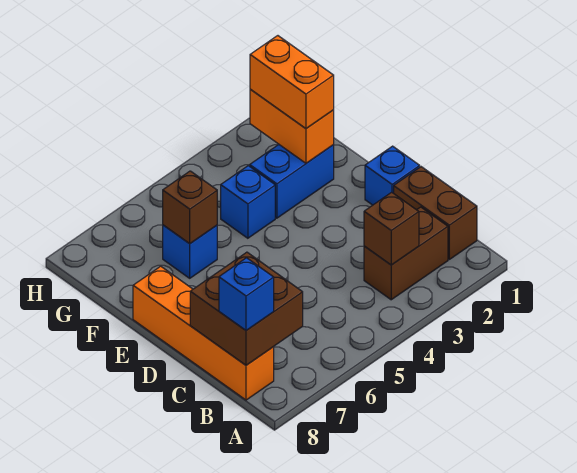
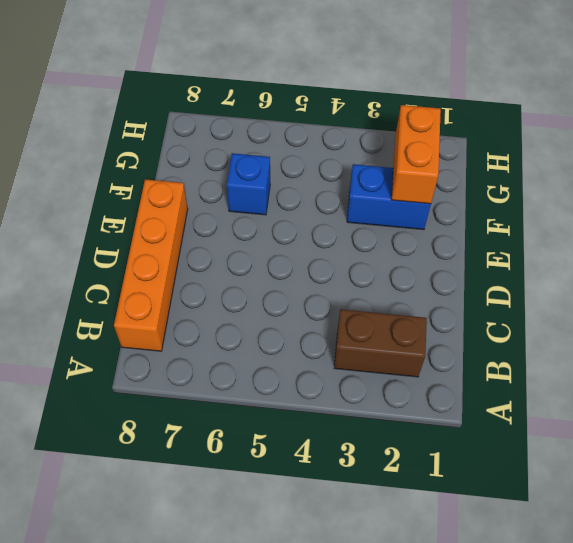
none -> brown brick B1:C1 level 1
none -> blue brick D1 level 1
none -> blue brick F4 level 1

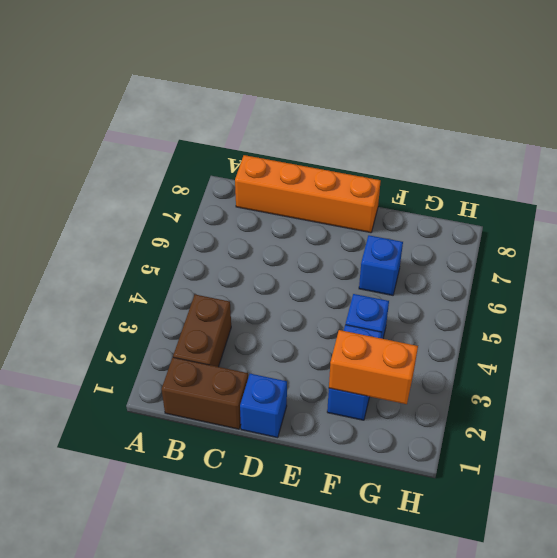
none -> brown brick B3 level 2
none -> brown brick B7:C8 level 2
none -> brown brick F6 level 2

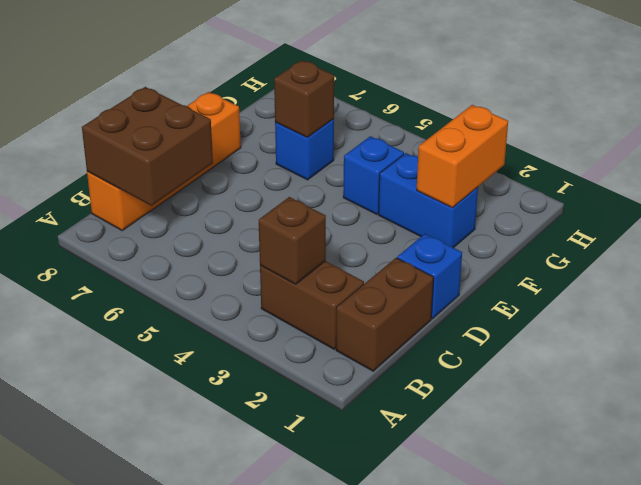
none -> blue brick B8 level 3
none -> orange brick F2:G2 level 3

